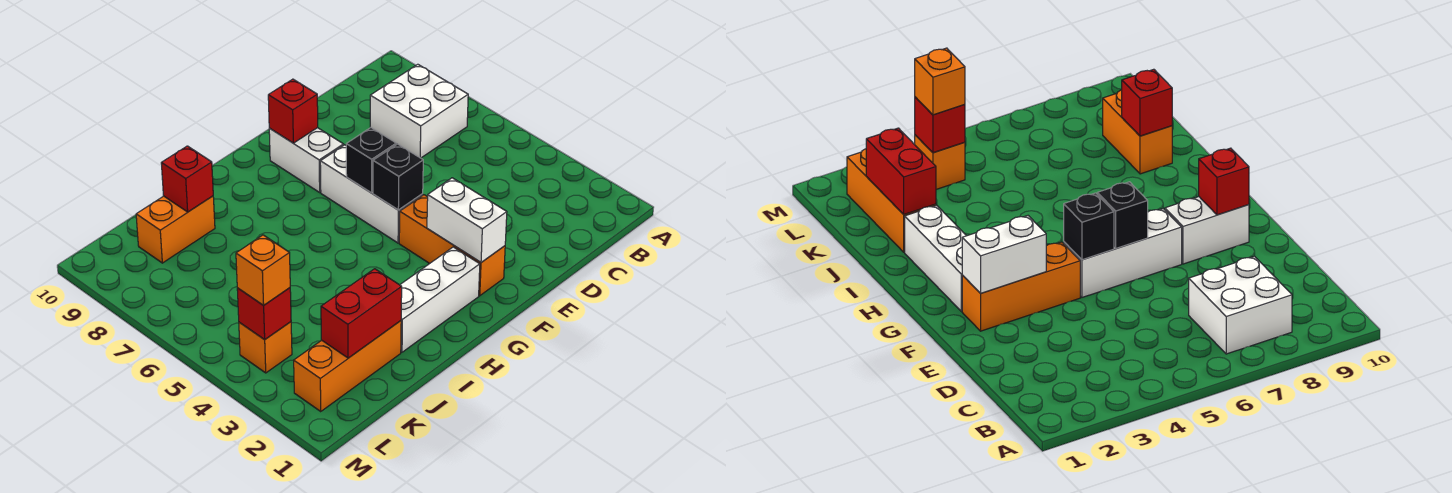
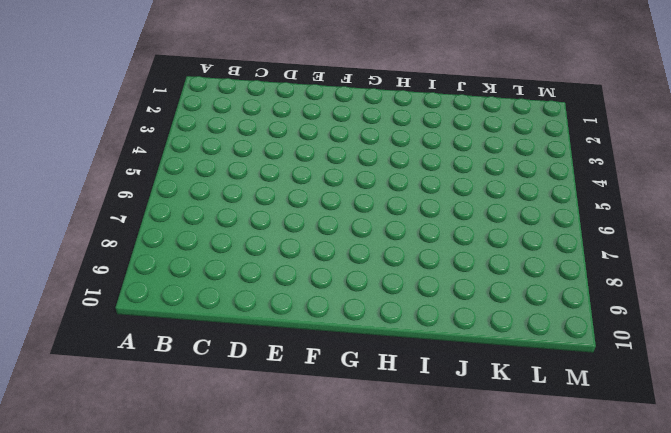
none -> white brick B7:C8 level 1
none -> orange brick F2:F4 level 1
none -> white brick F5:F7 level 1

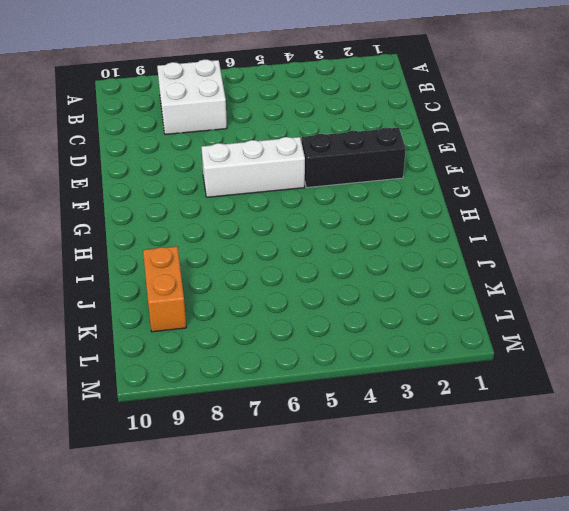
black brick F2:F4 level 1 -> orange brick F2:F4 level 1
none -> white brick F8:F9 level 1
none -> white brick G2:I2 level 1
none -> orange brick J2:L2 level 1

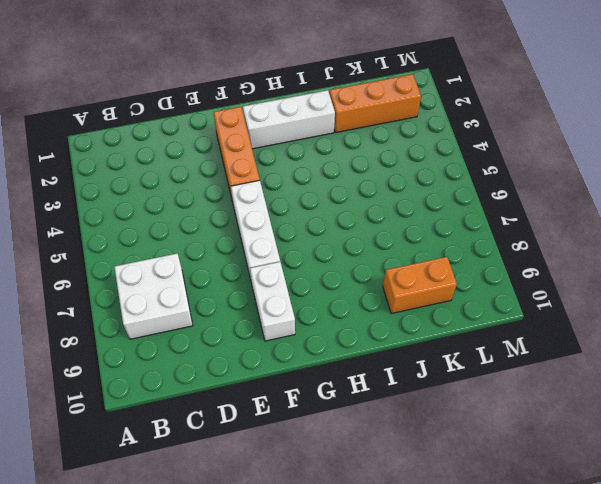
none -> orange brick L4 level 1
none -> white brick F2:F3 level 2
none -> black brick F5 level 2

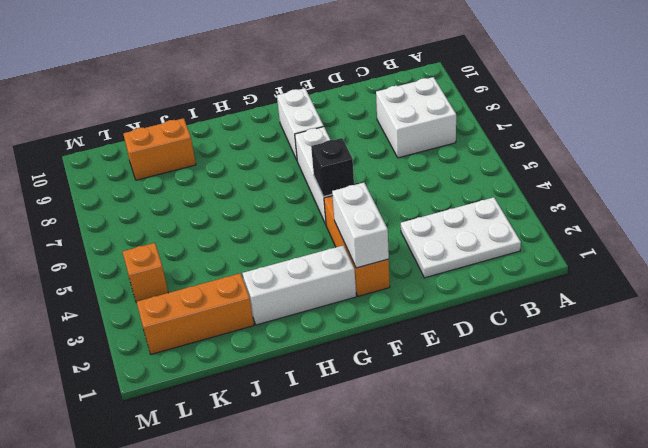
white plate B2:D3 level 1 -> none
none -> black brick F6 level 2
none -> red brick F9 level 2
none -> red brick J2:K2 level 2

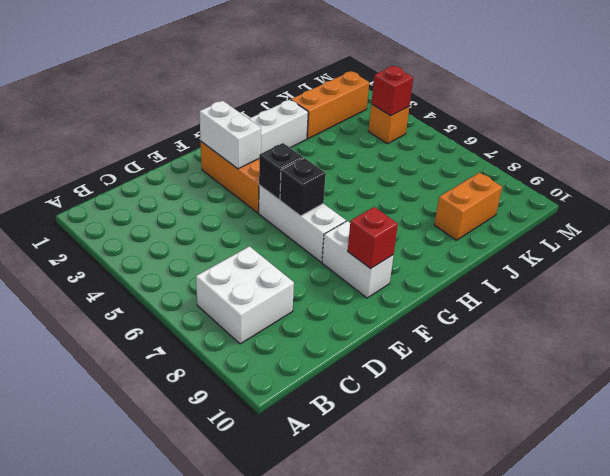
none -> red brick J2:K2 level 2
none -> red brick J9 level 2
none -> orange brick L4 level 3

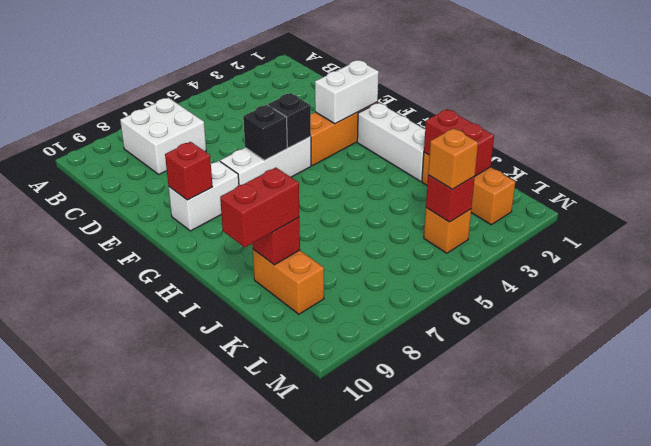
red brick J9:J10 level 3 -> none

